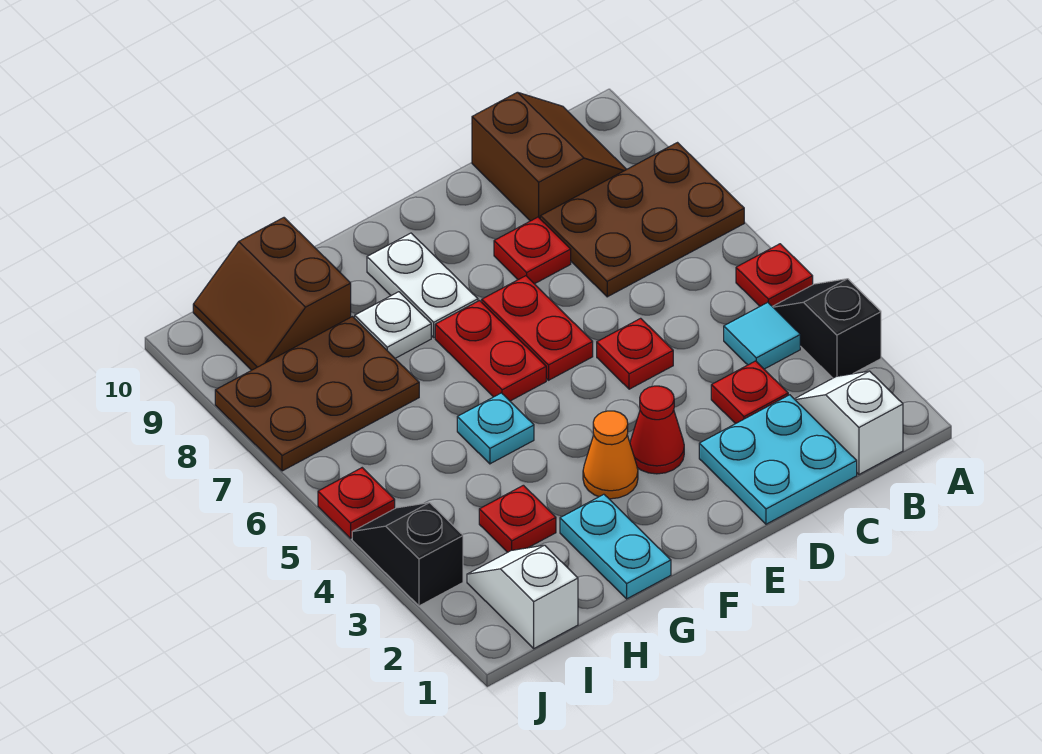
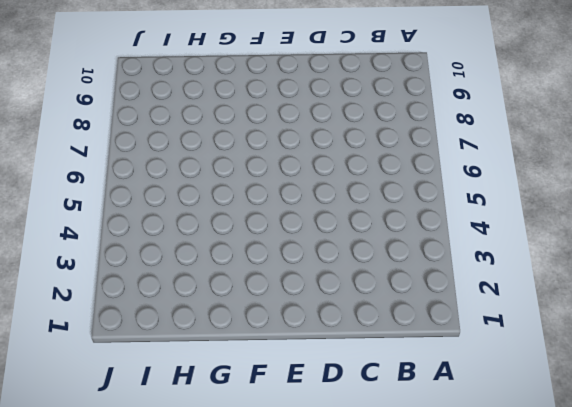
none -> black slope A3:A4 level 1 top 3
none -> red plate A5 level 1
none -> brown plate A7:C8 level 1

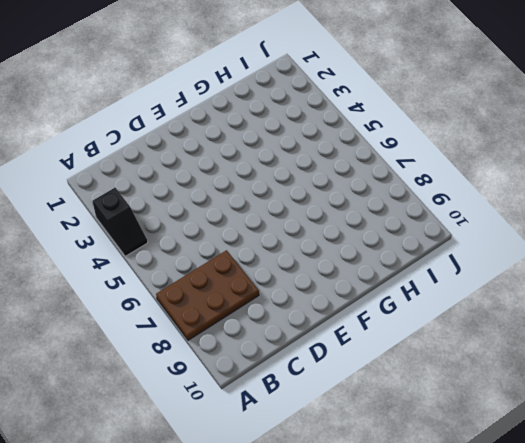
none -> red plate A5 level 1
none -> white slope B1:B2 level 1 top 1
none -> cyan tile B4 level 1

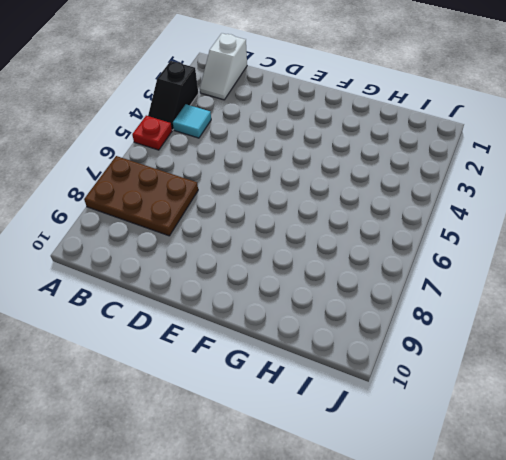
none -> brown slope B9:C10 level 1 top C
none -> cyan plate C1:D2 level 1
none -> red plate C3 level 1

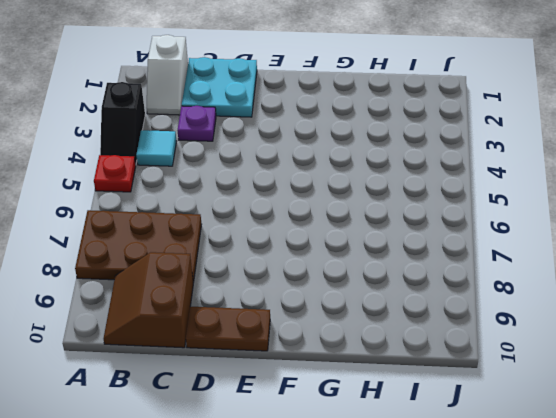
purple plate C3 level 1 -> red plate C3 level 1
brown plate D10:E10 level 1 -> none
none -> red plate D5 level 1
none -> red plate D8 level 1
none -> red cone E3 level 1

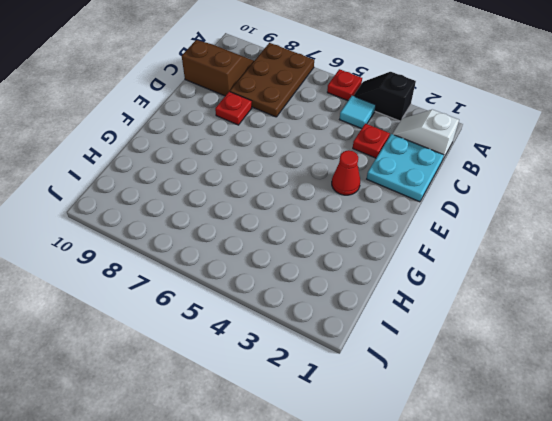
none -> red plate D5 level 1
none -> red plate E6:E7 level 1
none -> orange cone F3 level 1

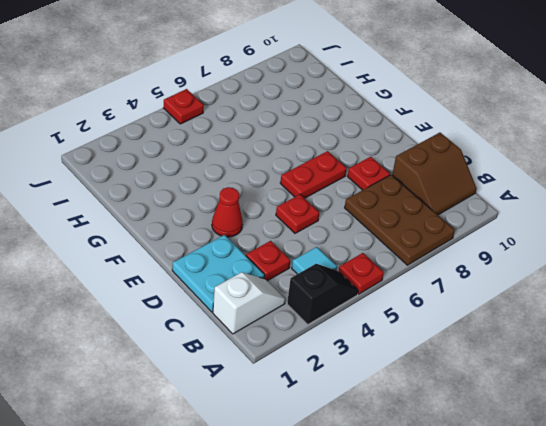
none -> orange cone F3 level 1
none -> red plate F6:F7 level 1
none -> white plate F8:F9 level 1

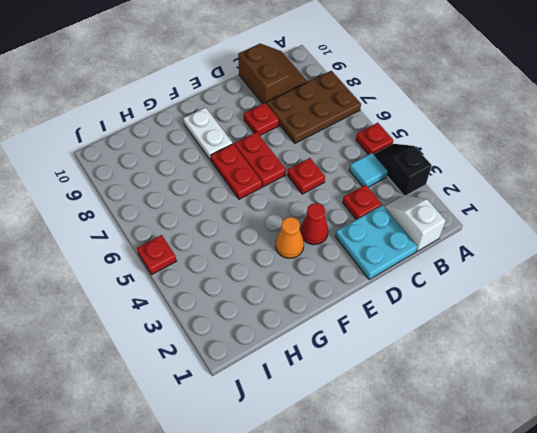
none -> cyan plate G1:G2 level 1
none -> cyan plate G5 level 1
none -> white plate G8 level 1

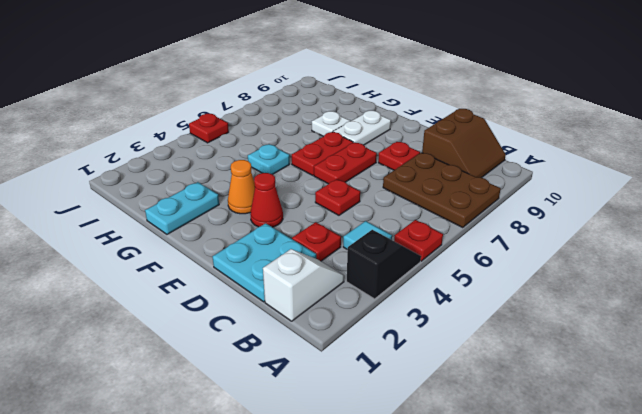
none -> red plate H3 level 1
none -> brown plate H7:J8 level 1
none -> brown slope H9:I10 level 1 top H

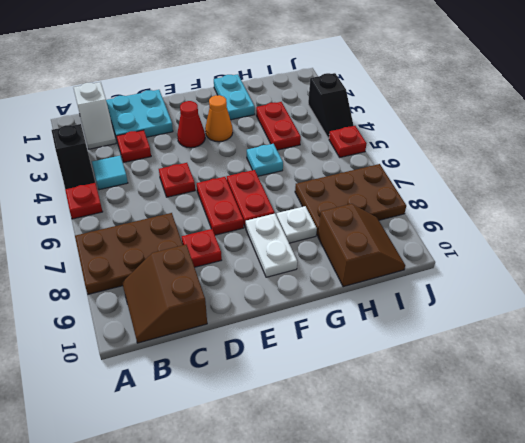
red plate H3:H4 level 1 -> red plate H3 level 1
none -> white slope I1:I2 level 1 top 1

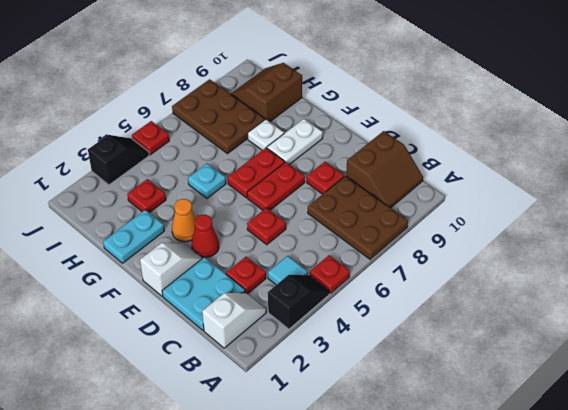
white slope E1:E2 level 1 top 1 -> white slope I1:I2 level 1 top 1

